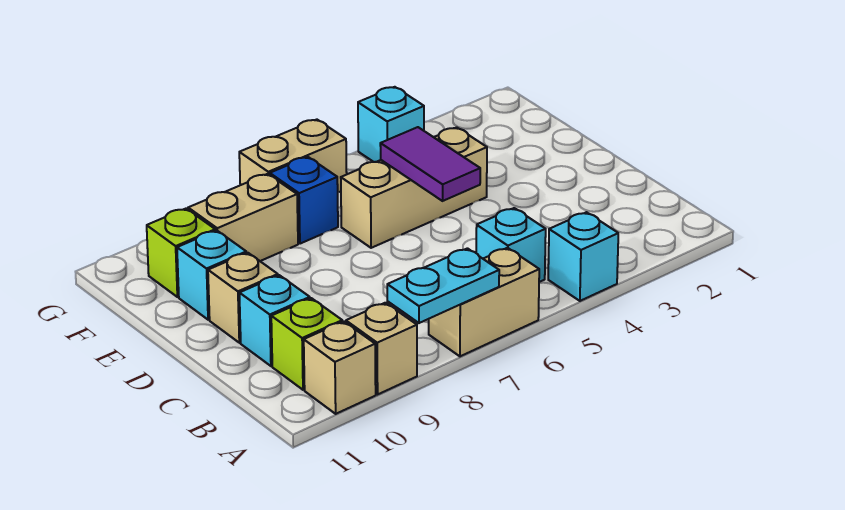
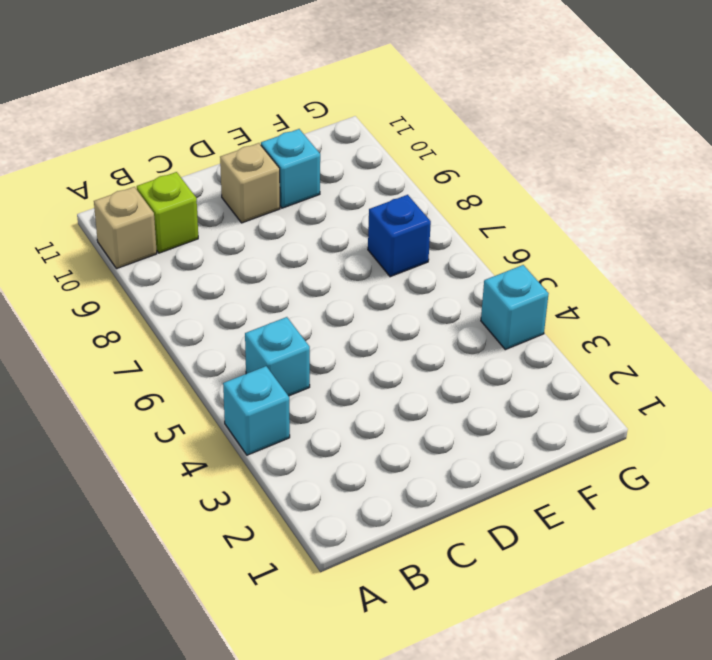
none -> tan brick A6:A7 level 1
none -> tan brick A9 level 1
none -> cyan brick C10 level 1

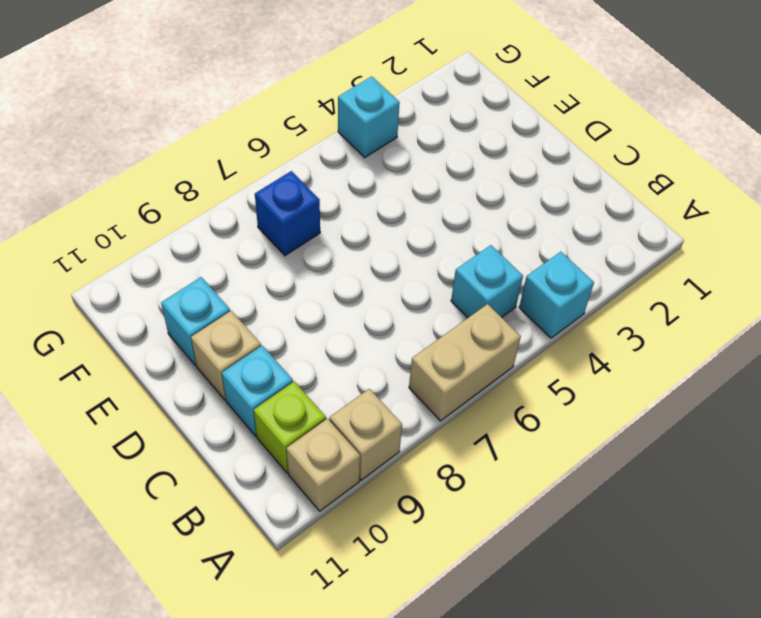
none -> tan brick E4:E6 level 1
none -> tan brick F8:F9 level 1
none -> lime brick F10 level 1

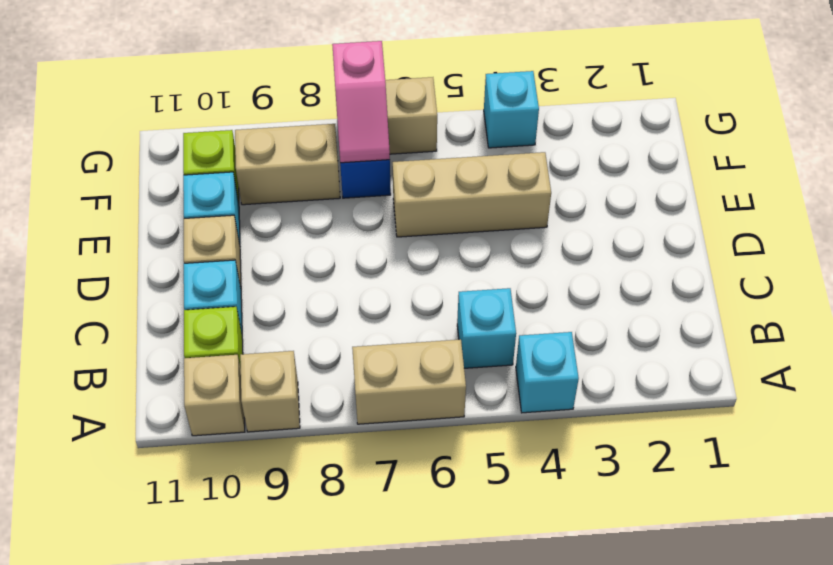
pink slope F7:G7 level 2 top G -> none
none -> cyan plate A7:A8 level 2
none -> purple tile D5:E5 level 2

